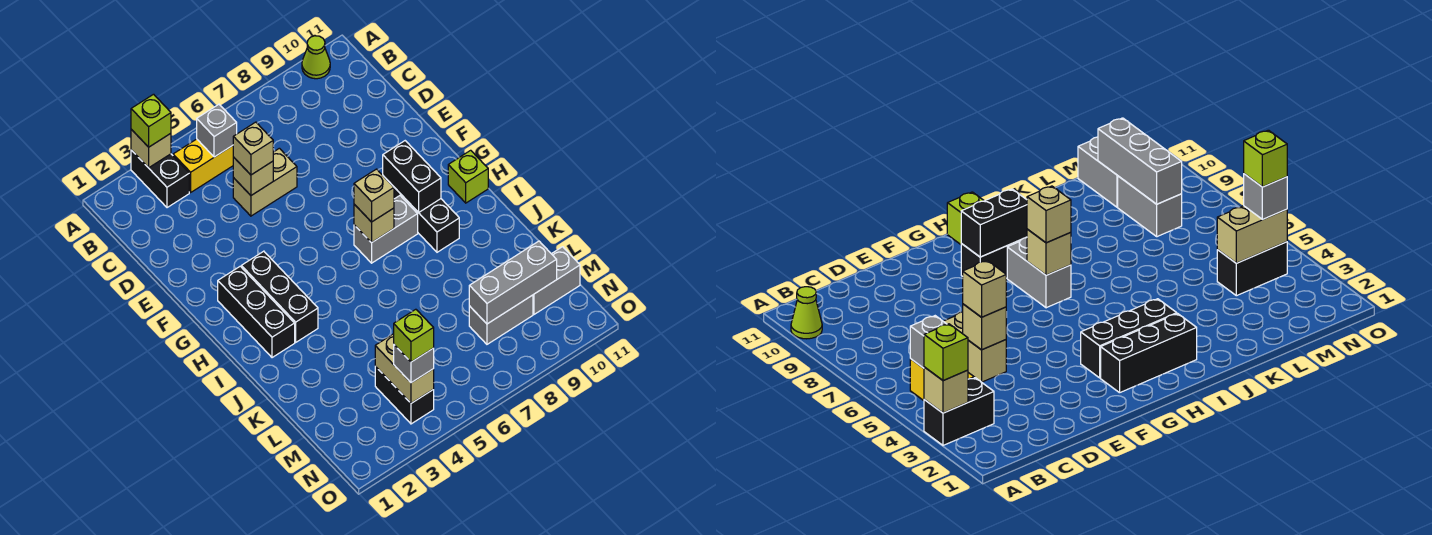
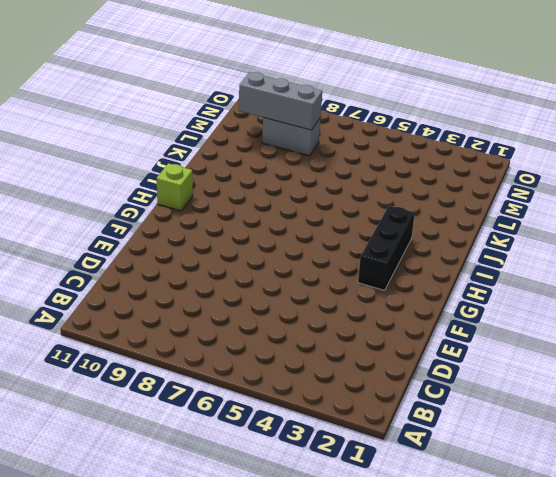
none -> black brick A3:B3 level 1
none -> lime cone A10 level 1
none -> yellow brick B4:B5 level 1

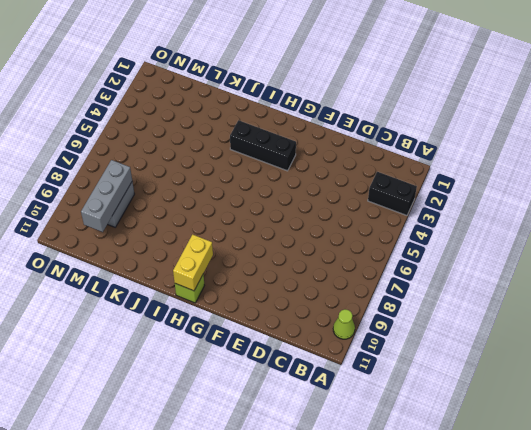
yellow brick H10:H11 level 2 -> yellow brick B4:B5 level 1
none -> tan brick D5:D6 level 1
none -> black brick G2:I2 level 1
none -> black brick G9:I9 level 1

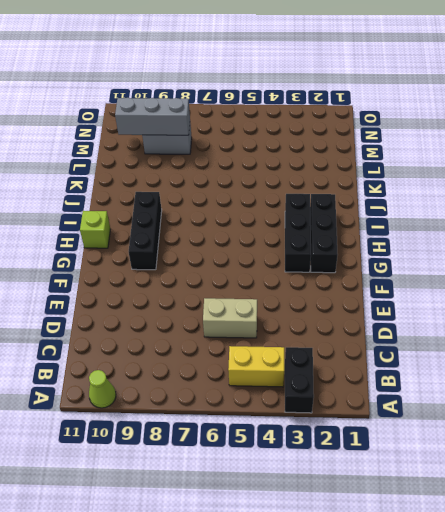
none -> grey brick H7:H8 level 1
none -> black brick M4:N4 level 1
none -> grey brick M10:M11 level 1

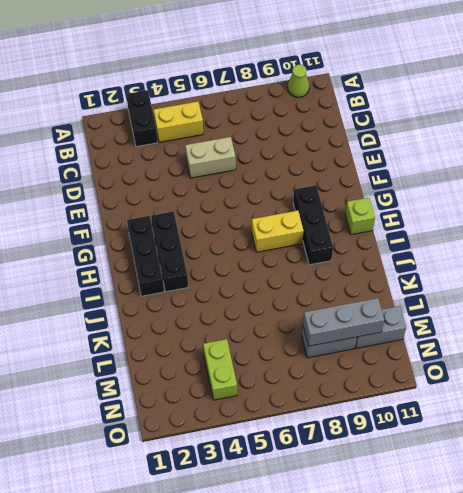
yellow brick H7:H8 level 1 -> grey brick H7:H8 level 1
lime brick M4:N4 level 1 -> black brick M4:N4 level 1
none -> tan brick A3 level 2
none -> grey brick B5 level 2
none -> tan brick D5 level 2

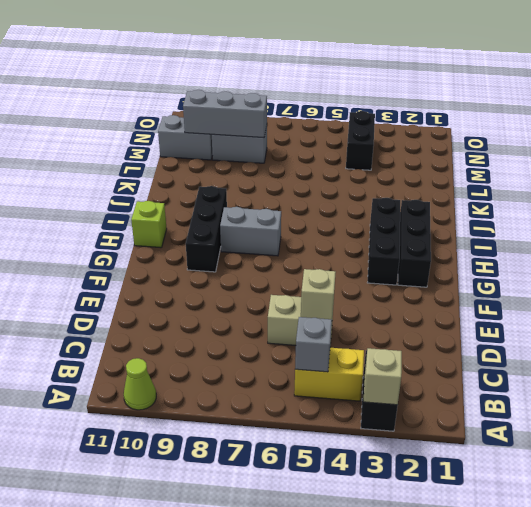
none -> black brick G9:H9 level 2
none -> tan brick H7 level 2
none -> tan brick M4:N4 level 2

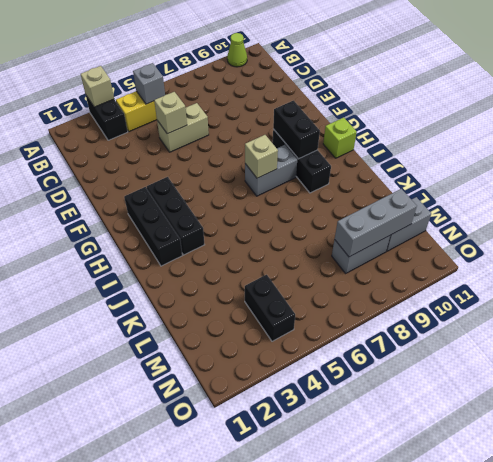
none -> tan brick M4:N4 level 2
none -> lime brick A3 level 3
none -> tan brick D5 level 3

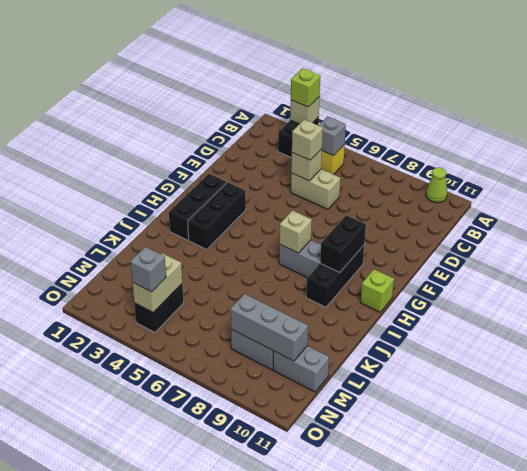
none -> tan brick H7 level 3
none -> lime brick N4 level 4

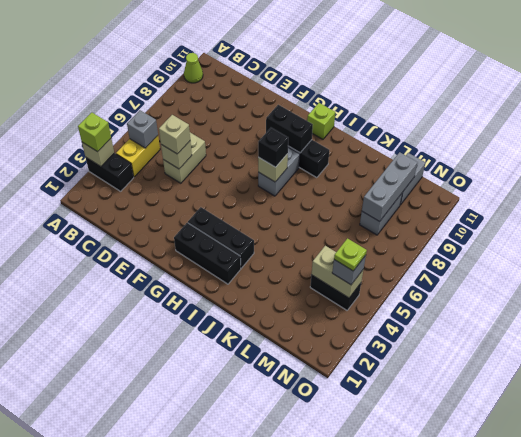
black brick H7 level 3 -> tan brick H7 level 3
lime plate N4 level 4 -> lime brick N4 level 4

